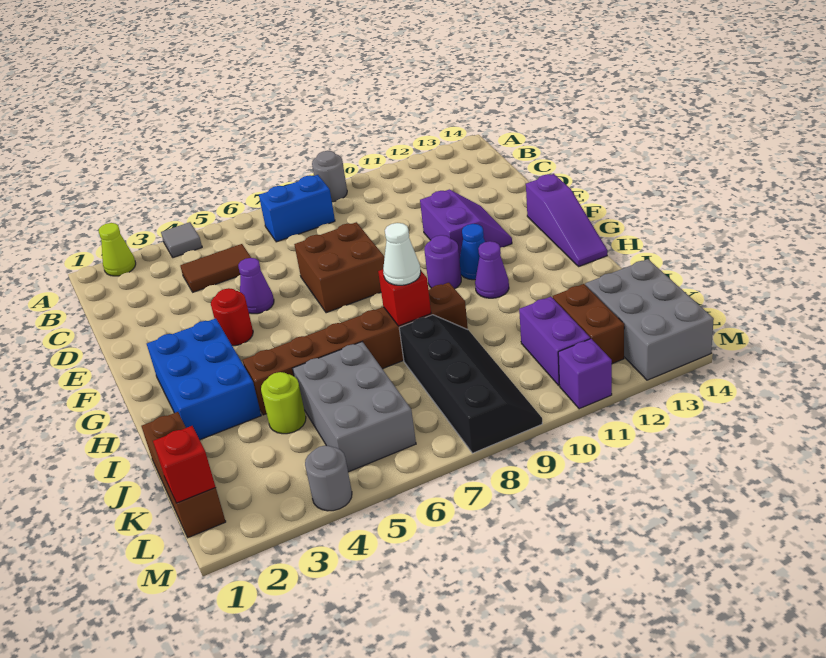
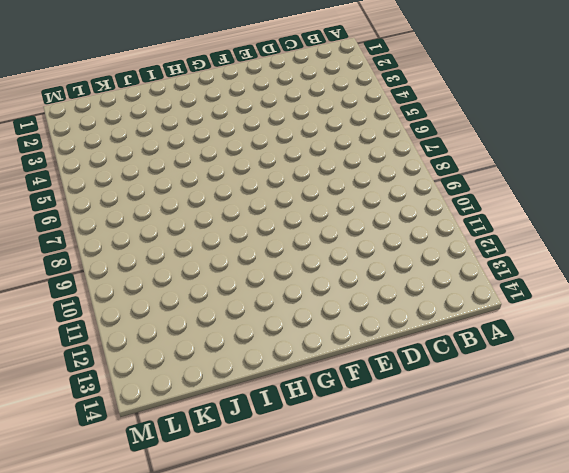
none -> lime cone A2 level 1
none -> grey tile A4 level 1
none -> grey round brick A9 level 1

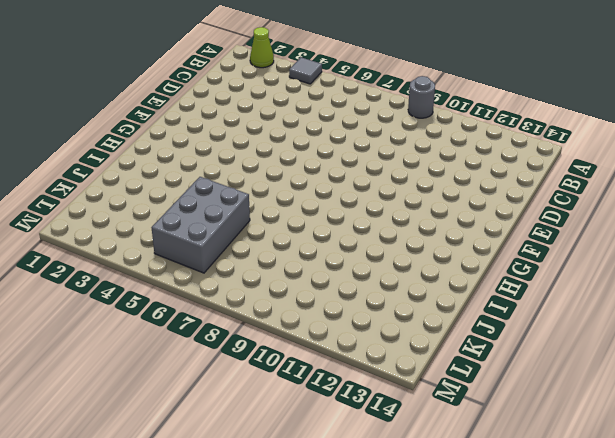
none -> blue brick B7:B8 level 1
none -> brown tile C4:C5 level 1
none -> purple cone E5 level 1

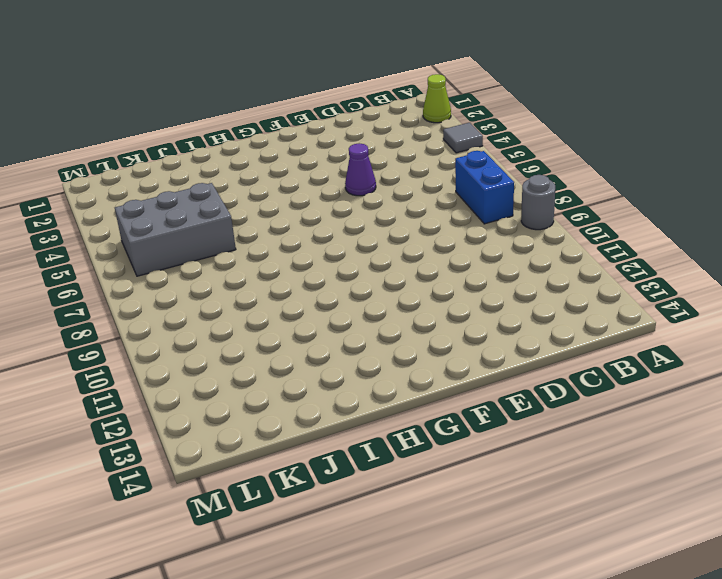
none -> brown tile C4:C5 level 1
none -> brown brick E7:F8 level 1
none -> purple slope E11:F12 level 1 top 11

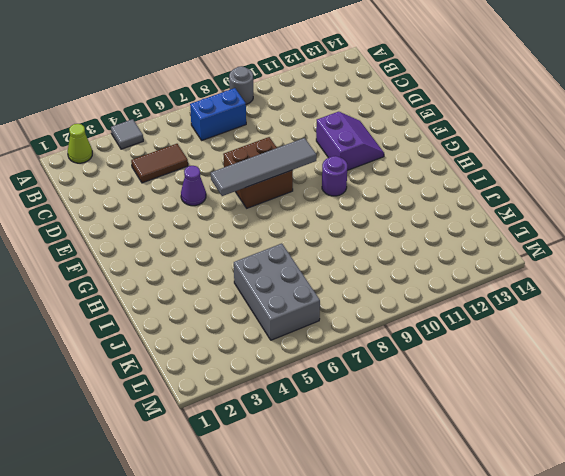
grey tile F6:F9 level 2 -> none
none -> red round brick F4 level 1
none -> purple slope F14:H14 level 1 top F
none -> blue brick G2:I3 level 1

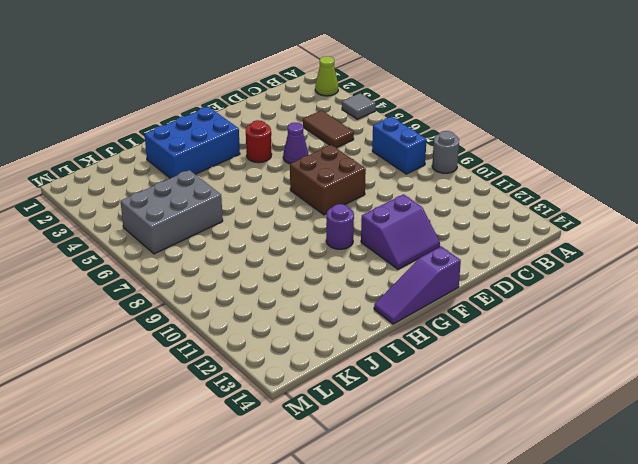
none -> blue cone G11 level 1
none -> purple cone H11 level 1
none -> brown brick I4:I9 level 1

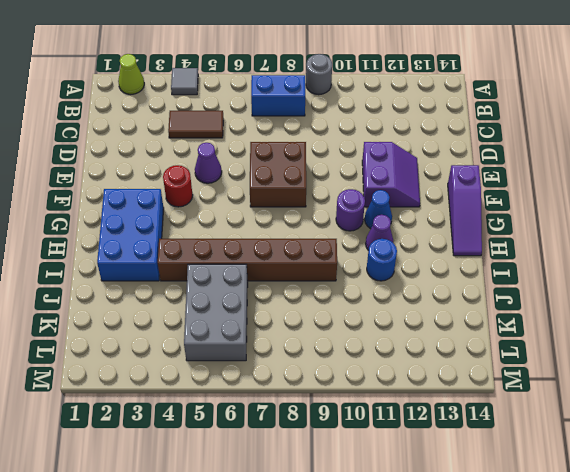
blue round brick I11 level 1 -> none
none -> brown brick J1:L1 level 1
none -> lime round brick J4 level 1
none -> black slope J8:M9 level 1 top 8

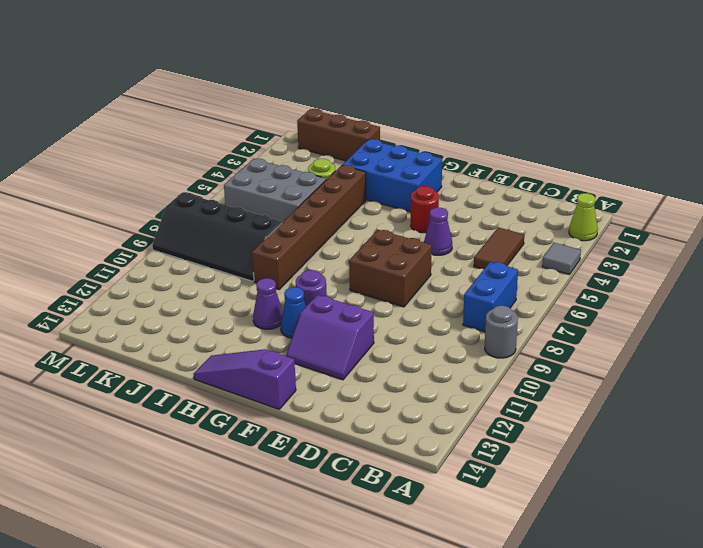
none -> purple brick K11:L11 level 1
none -> brown brick K12:L12 level 1
none -> grey brick K13:M14 level 1

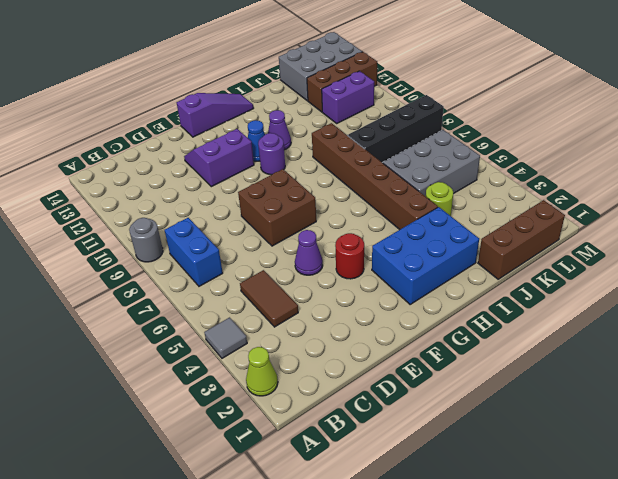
brown brick K12:M12 level 1 -> brown brick K12:L12 level 1
none -> grey round brick M4 level 1
none -> purple brick M11 level 1
none -> red brick I8 level 2

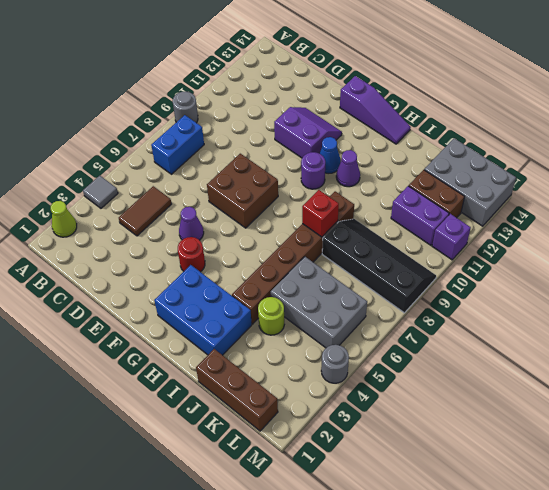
none -> red brick L1 level 2
none -> white cone I8 level 3

